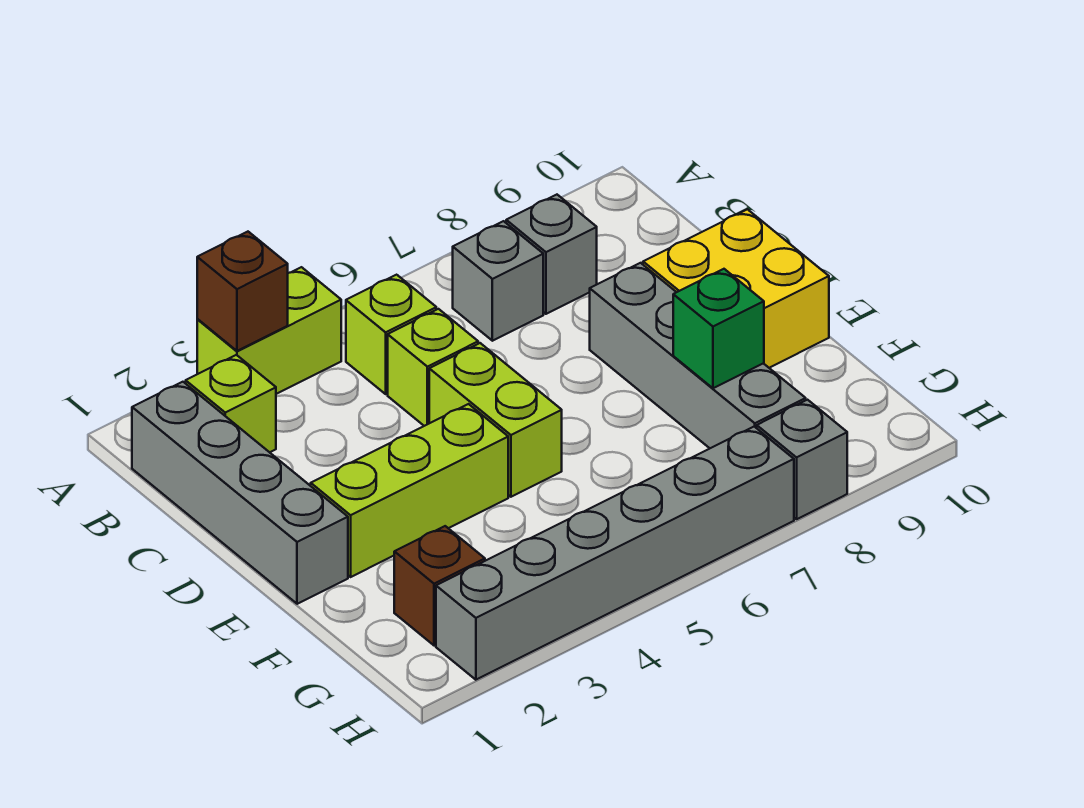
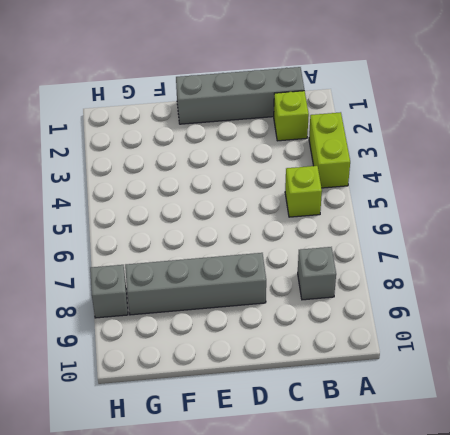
none -> grey brick B7 level 1
none -> lime brick C5 level 1
none -> lime brick D5:E5 level 1

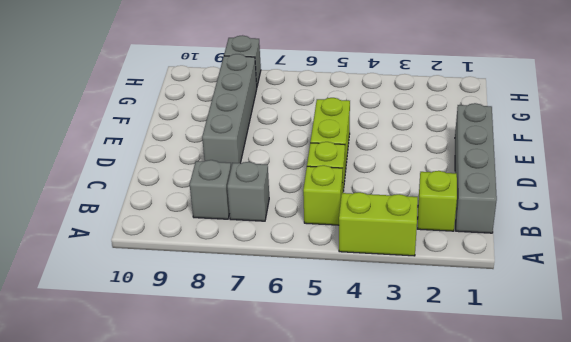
none -> yellow brick D9:E10 level 1
none -> lime brick E2:E4 level 1
none -> brown brick G2 level 1

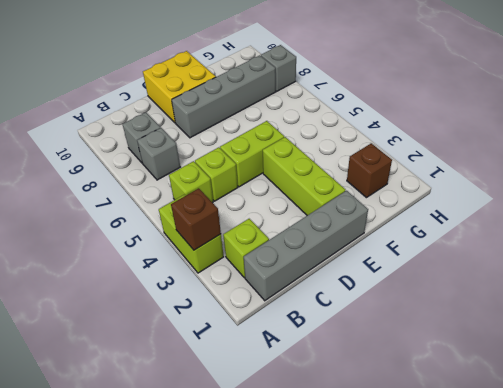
none -> grey brick H2:H7 level 1
none -> green brick F8 level 2

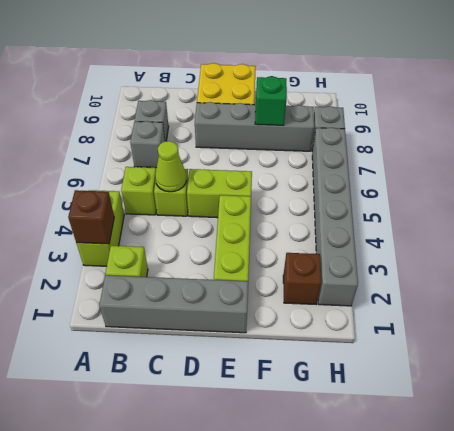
lime cone C5 level 2 -> none

